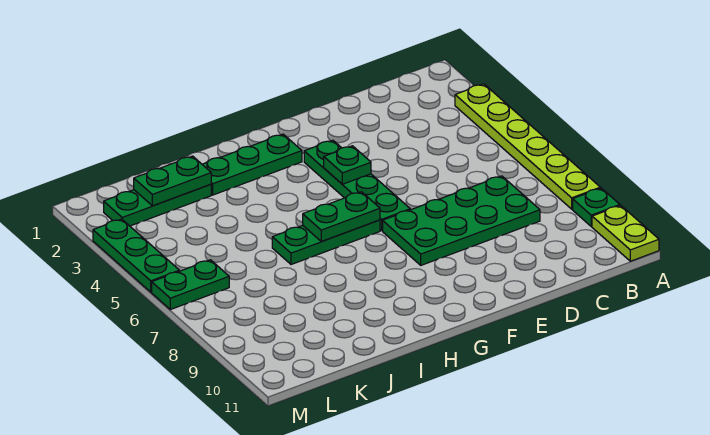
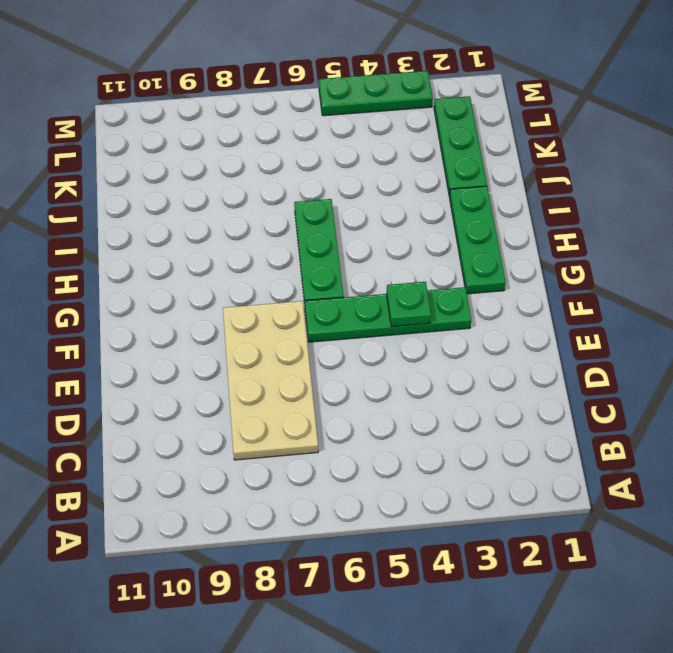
tan plate C7:F8 level 1 -> green plate C7:F8 level 1
none -> lime plate A3:A8 level 1
none -> green plate A9 level 1
none -> lime plate A10:A11 level 1

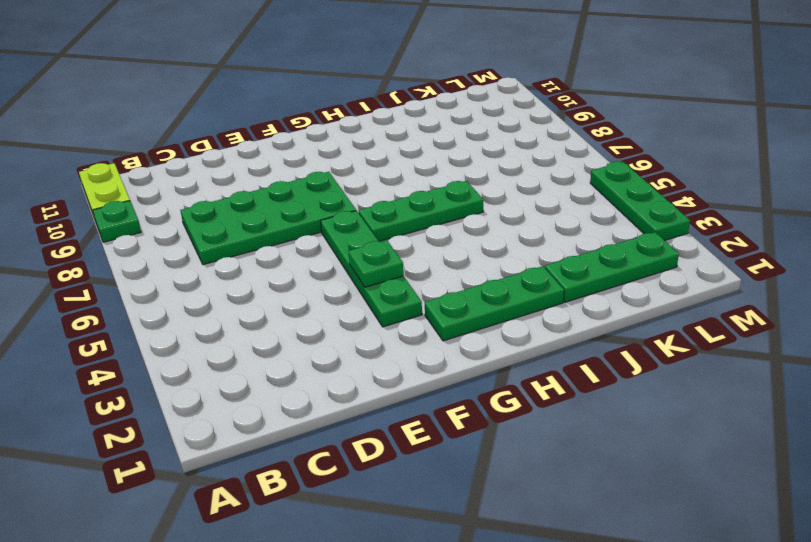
none -> lime plate A3:A8 level 1
none -> green plate L6:M6 level 1
none -> green plate G6:H6 level 2

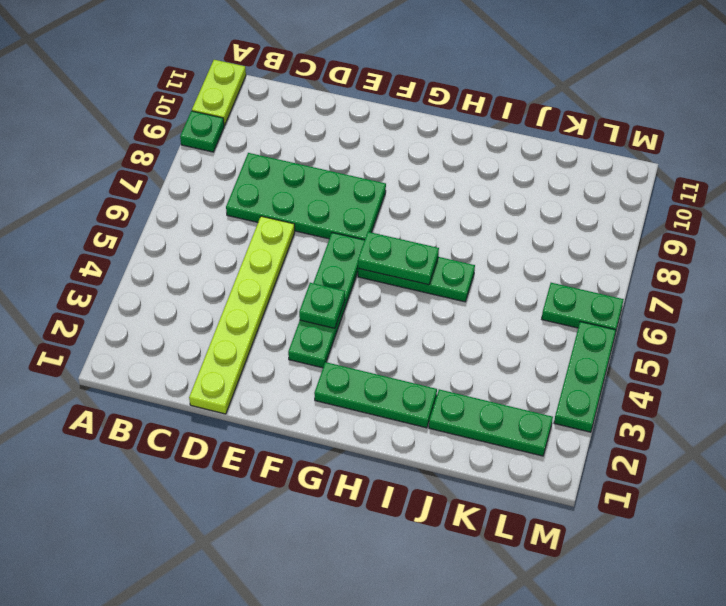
lime plate D1:D6 level 1 -> lime plate A3:A8 level 1
none -> green plate J2:K2 level 2

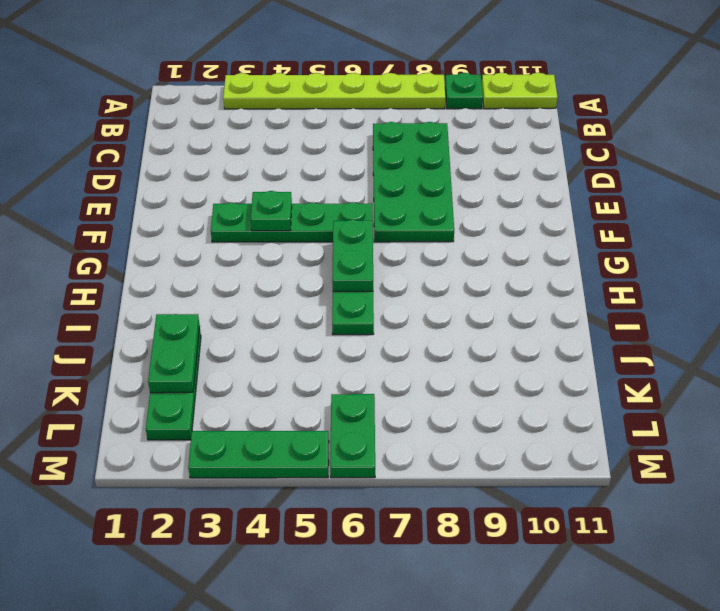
none -> green plate G2:I2 level 1

